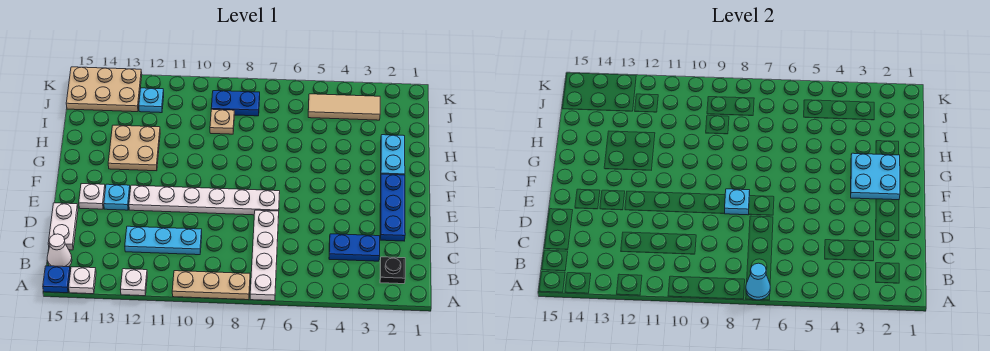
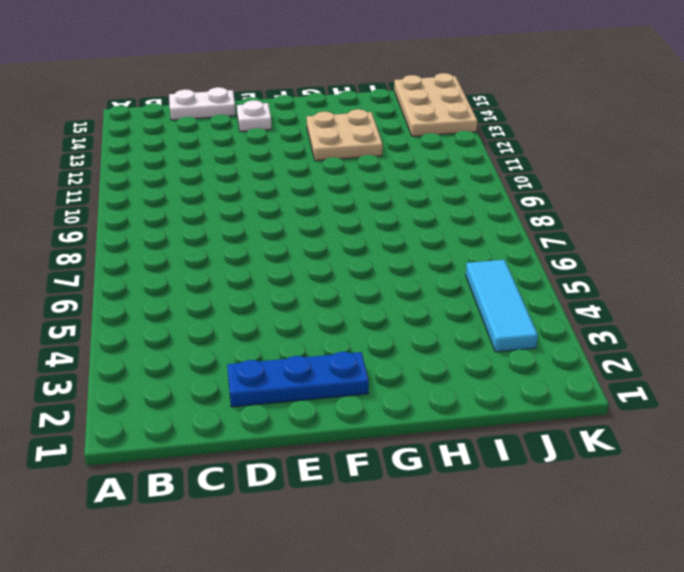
cyan tile J3:J5 level 1 -> tan tile J3:J5 level 1
none -> white plate A7:D7 level 1
none -> tan plate A8:A10 level 1
none -> white plate A12 level 1

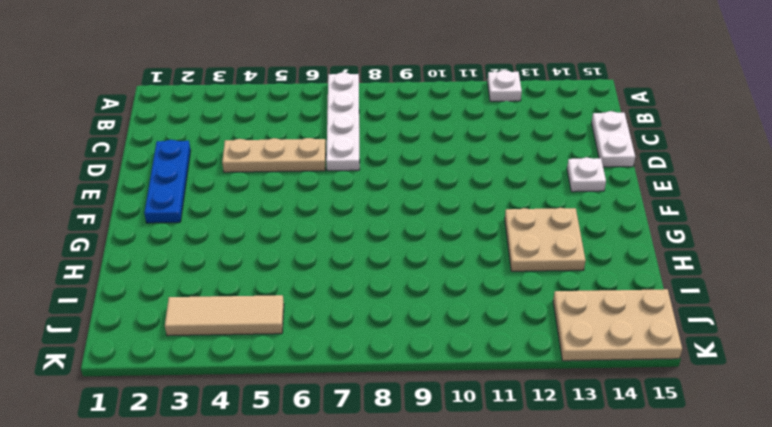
tan plate D4:D6 level 1 -> tan plate A8:A10 level 1
none -> white plate A14 level 1
none -> blue plate A15 level 1
none -> black plate B2 level 1

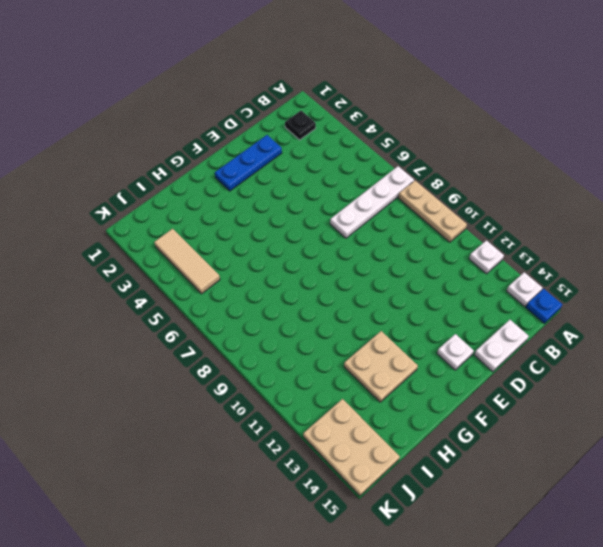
none -> white cone B15 level 1
none -> blue plate C3:C4 level 1
none -> cyan plate C10:C12 level 1

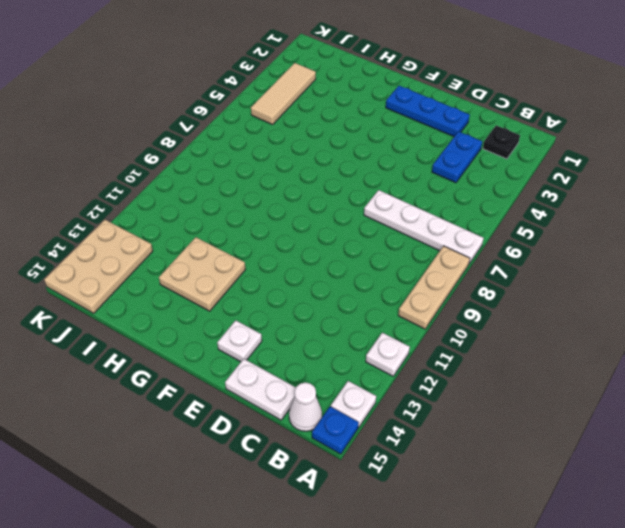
none -> cyan plate C10:C12 level 1
none -> white plate E7:E12 level 1
none -> cyan plate E13 level 1

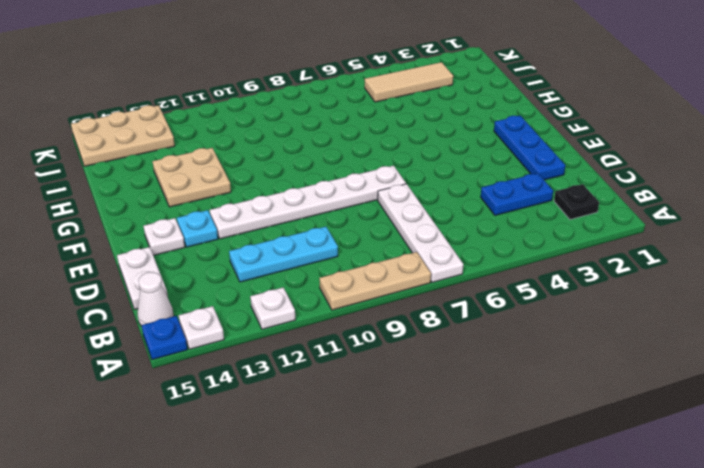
none -> cyan plate G2:H2 level 1
none -> tan plate I9 level 1
none -> blue plate J8:J9 level 1

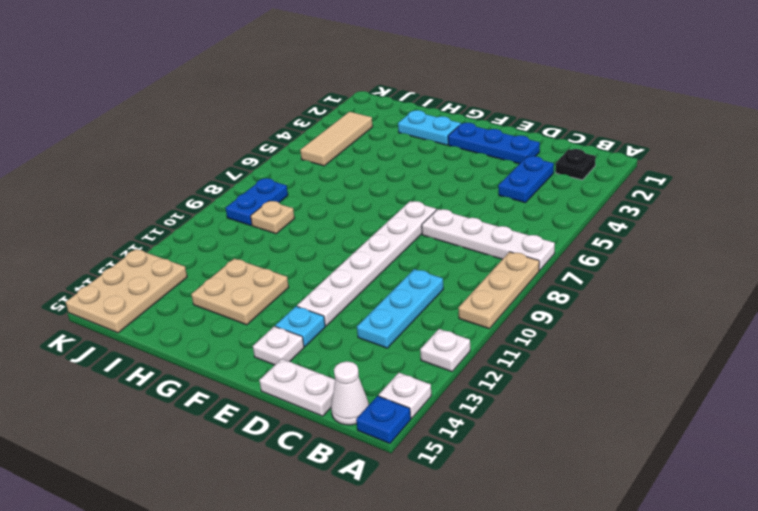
none -> cyan plate J12 level 1
none -> cyan cone A7 level 2
none -> cyan plate E8 level 2

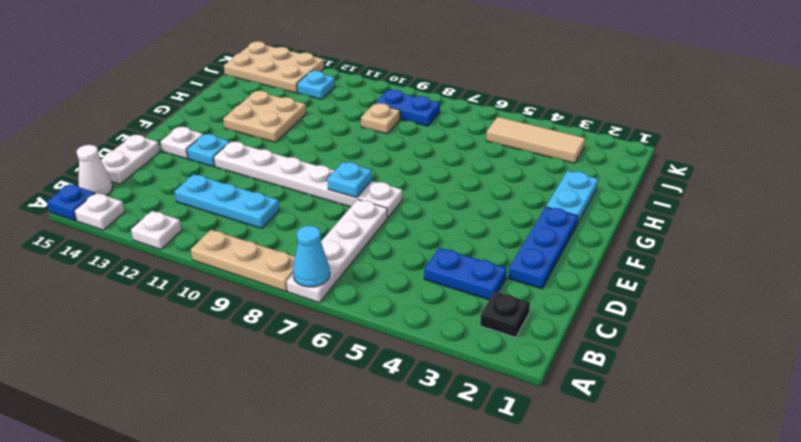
none -> cyan plate F2:G3 level 2

